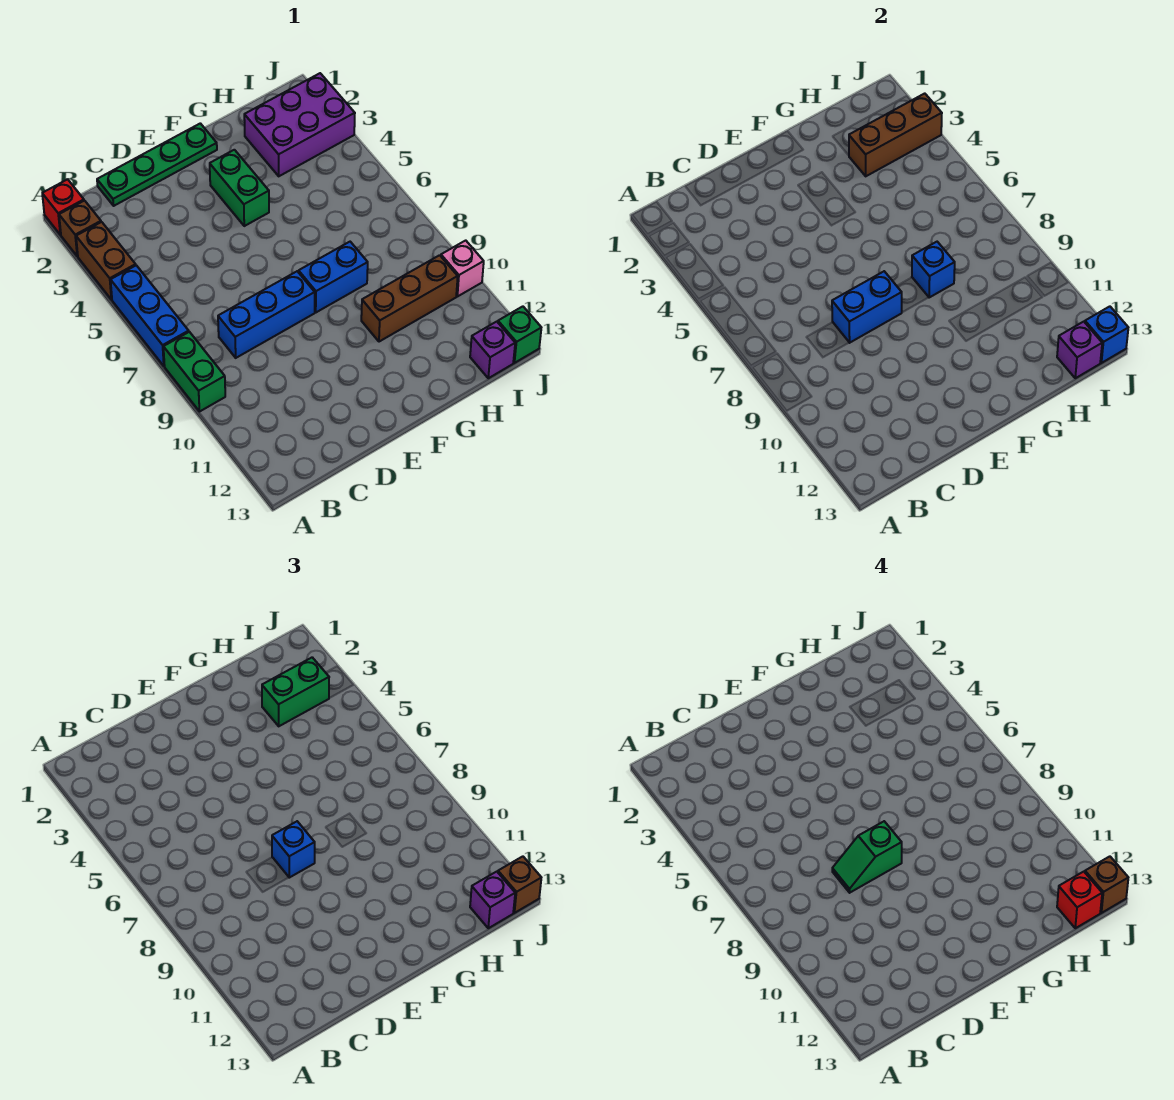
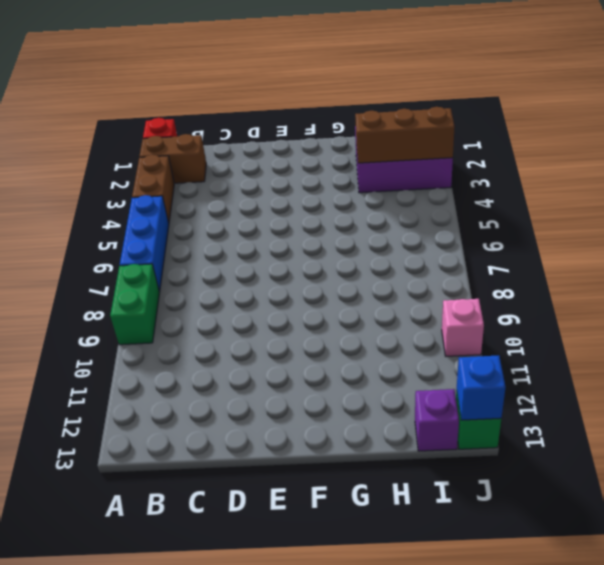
brown brick A2:B2 level 1 -> brown brick A2 level 1
none -> green plate C1:F1 level 1
none -> blue brick C8:E8 level 1
none -> green brick F3:F4 level 1

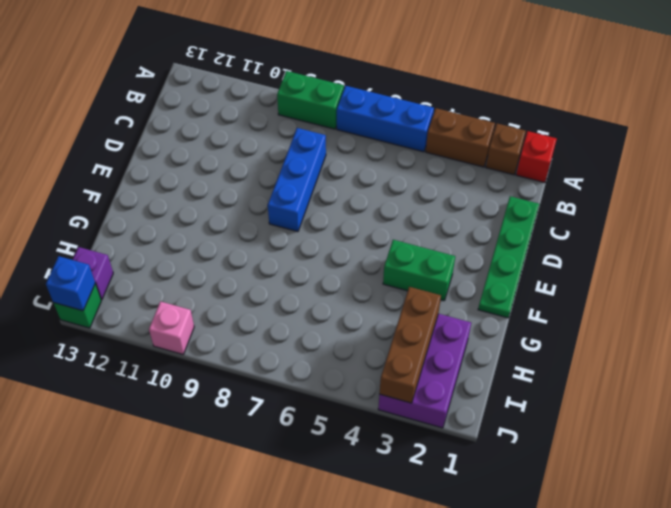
none -> blue brick F8:G8 level 1
none -> brown brick G10:I10 level 1
none -> blue brick D8:E8 level 2

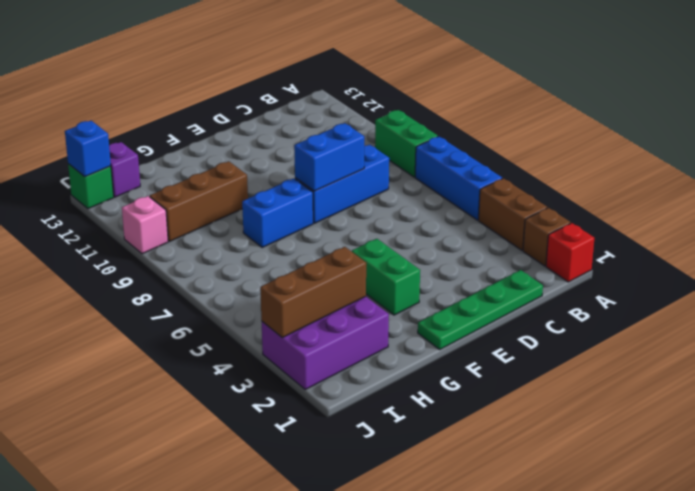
none -> blue brick G8 level 2
none -> purple brick I13 level 2
none -> blue brick E8 level 3

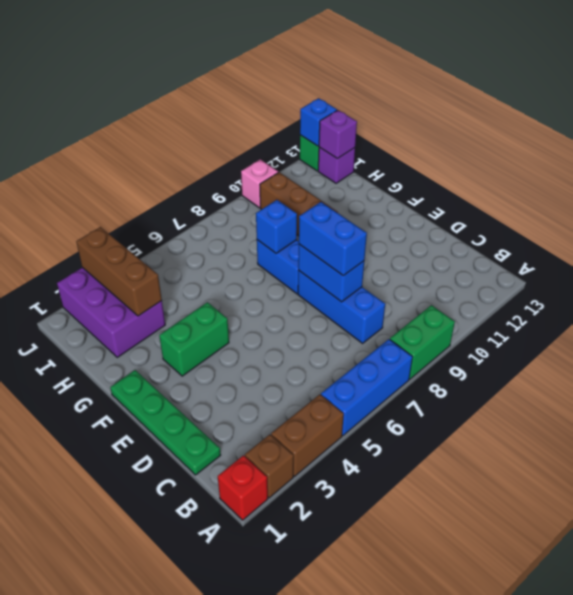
blue brick D8:E8 level 3 -> blue brick E8 level 3
none -> green brick H3:I3 level 3
none -> purple brick I13 level 3
none -> brown brick J13 level 3

